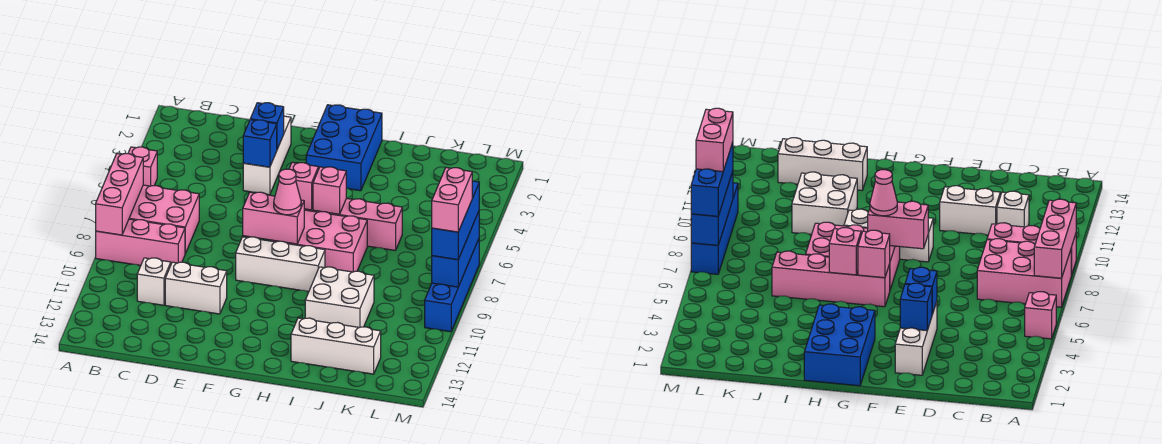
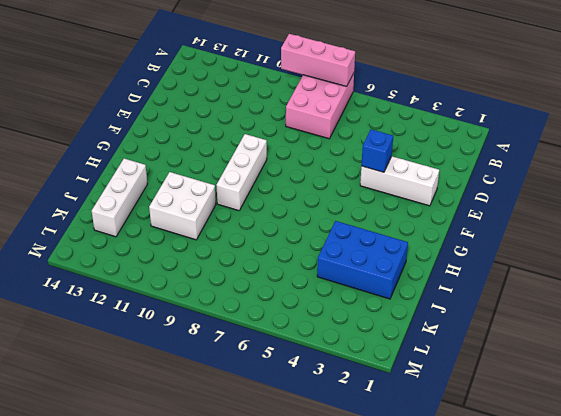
blue brick I2:J4 level 1 -> blue brick G1:H3 level 1
none -> pink brick A5 level 1
none -> pink brick A9:C9 level 1
none -> white brick C11 level 1

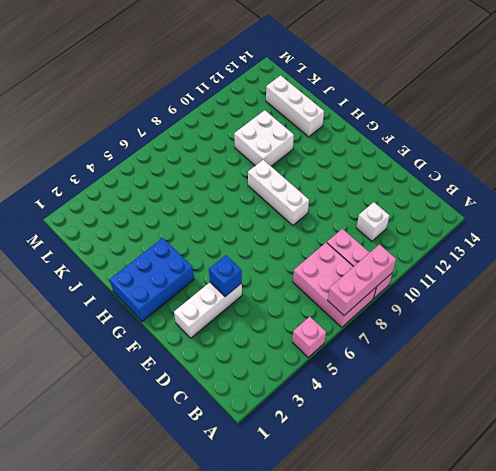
none -> white brick D11:E11 level 1
none -> pink brick G6:J6 level 1
none -> pink brick G7:I8 level 1

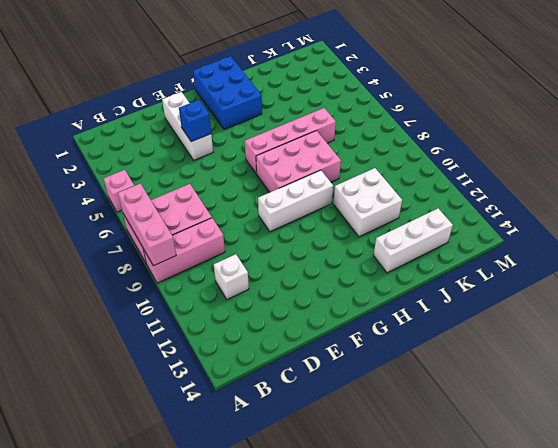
none -> white brick D11:E11 level 1
none -> blue brick M7:M10 level 1
none -> blue brick E3 level 2

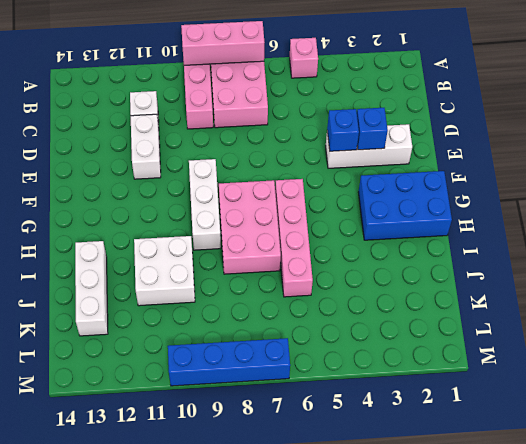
none -> pink brick F8:G8 level 2
none -> pink brick G6 level 2
none -> pink brick H6 level 2

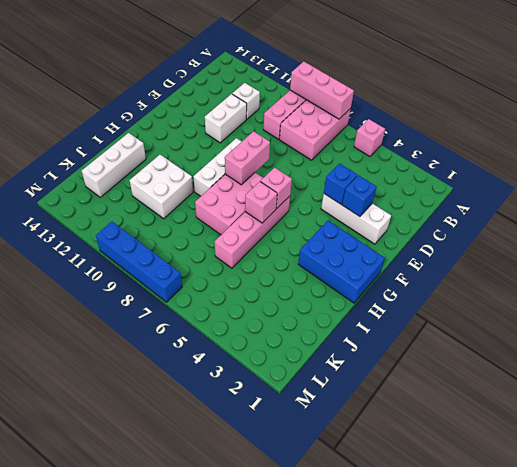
none -> blue brick M7:M9 level 2
none -> pink cone G8 level 3
none -> blue brick M7:M9 level 3

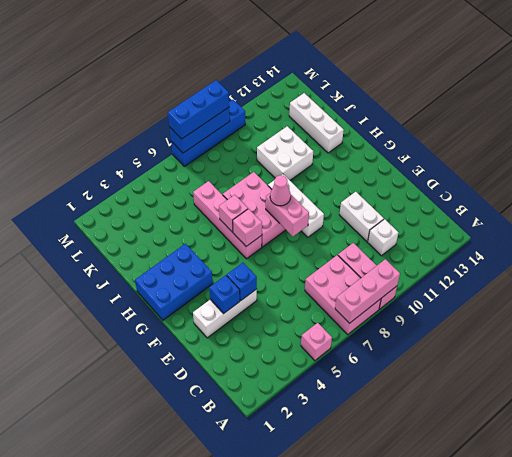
none -> pink brick M8:M9 level 4

